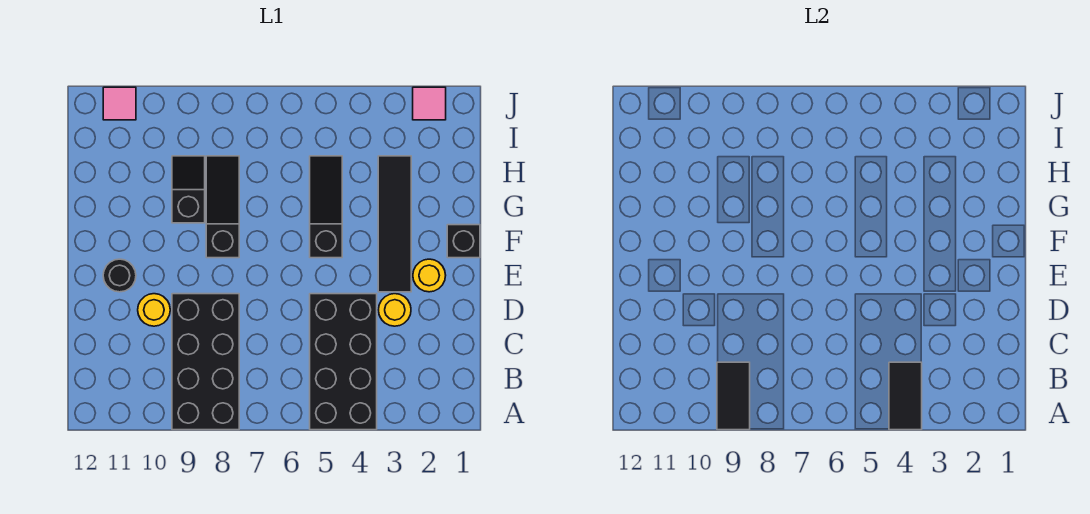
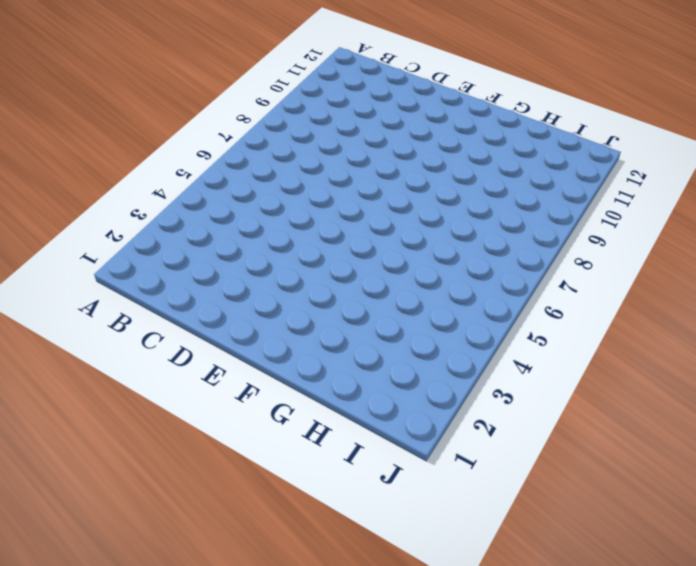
none -> black brick A4:D5 level 1
none -> black brick A8:D9 level 1
none -> yellow round brick D3 level 1

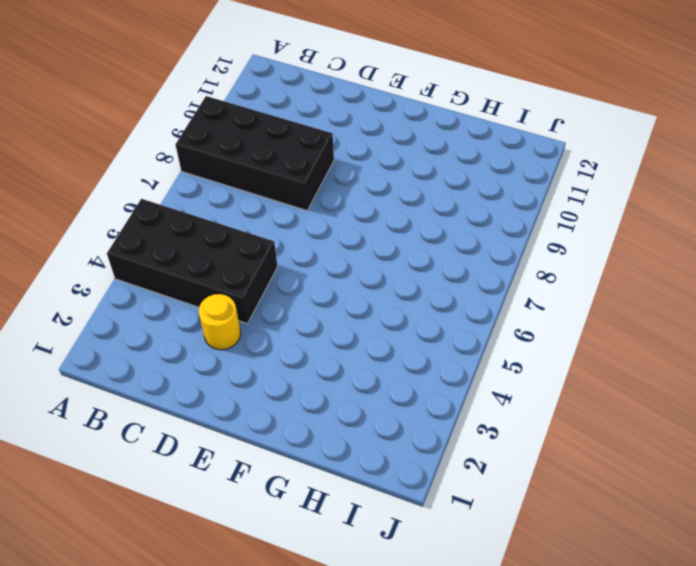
none -> yellow round brick D10 level 1
none -> yellow round brick E2 level 1
none -> black tile E3:H3 level 1

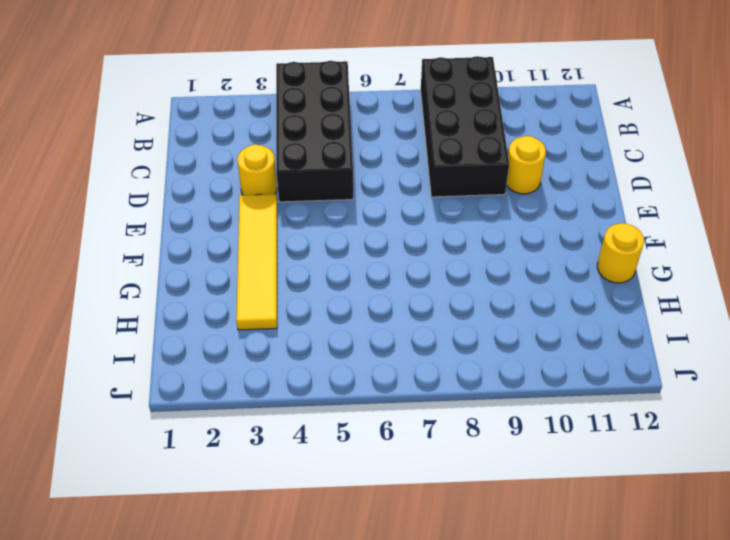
yellow tile E3:H3 level 1 -> black tile E3:H3 level 1
yellow round brick G12 level 1 -> yellow round brick E2 level 1
none -> black round brick E11 level 1
none -> black brick F1 level 1
none -> black slope F5:H5 level 1 top F

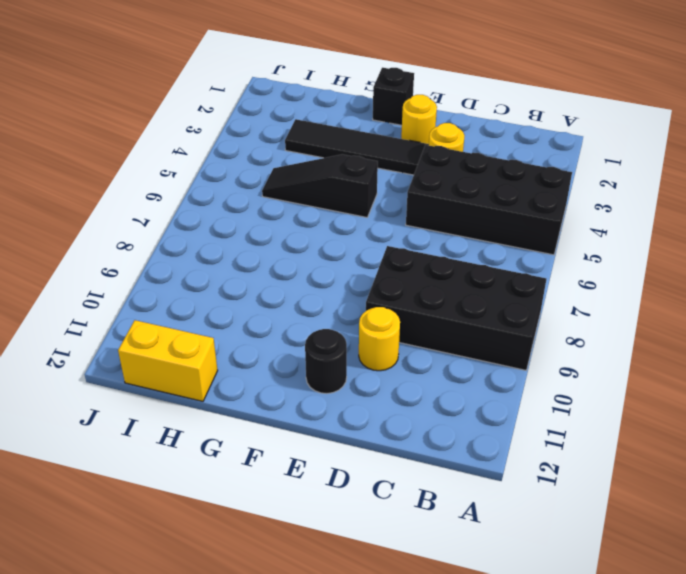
yellow brick H12:I12 level 1 -> none
none -> black slope F8:H8 level 1 top F
none -> black slope G9:H9 level 1 top G
none -> pink tile J2 level 1

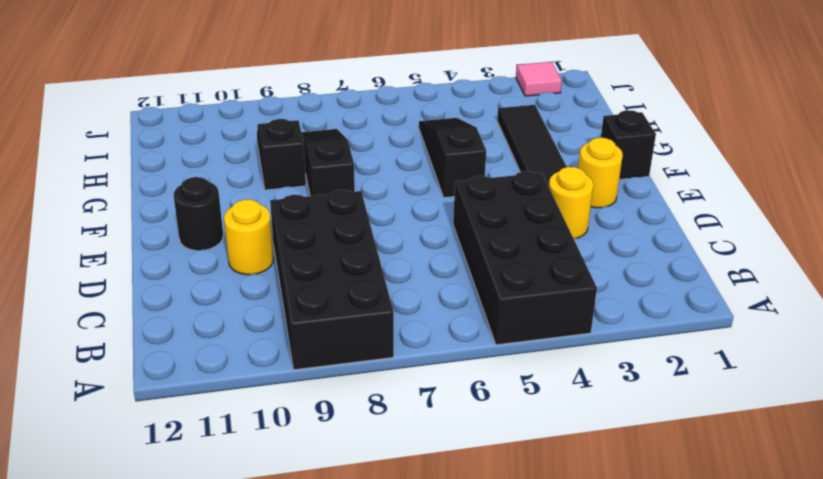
none -> pink tile J11 level 1
none -> black tile A4:B4 level 2
none -> black tile A9:B9 level 2

